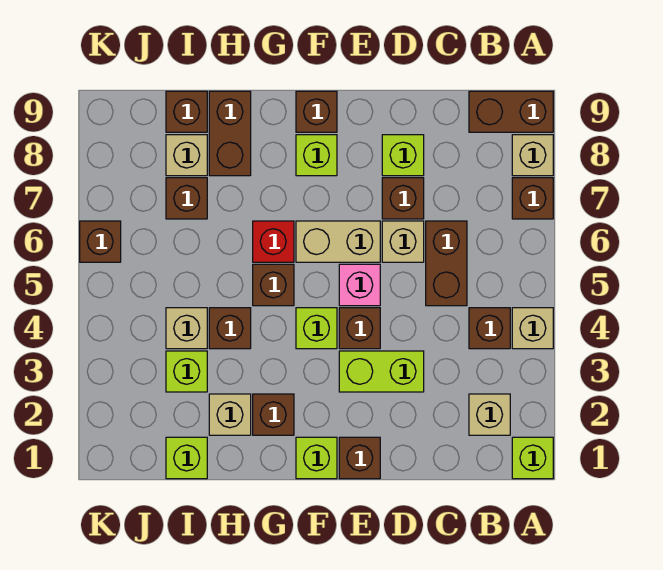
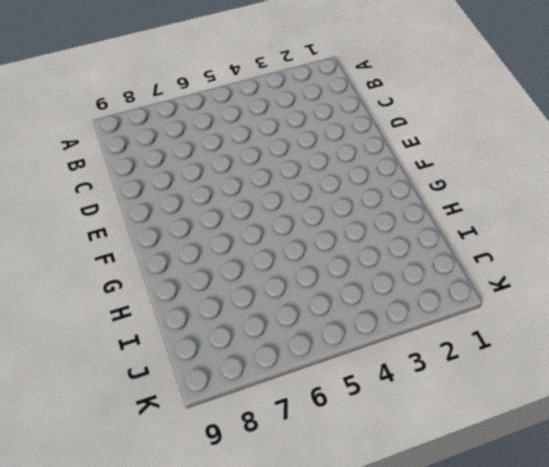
none -> lime brick A1 level 1
none -> tan brick A4 level 1
none -> brown brick A7 level 1
none -> tan brick A8 level 1

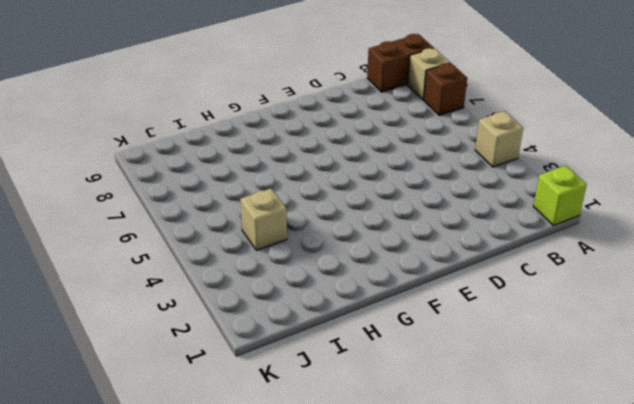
none -> tan brick B2 level 1
none -> brown brick B4 level 1
none -> brown brick C5:C6 level 1
none -> lime brick D3:E3 level 1

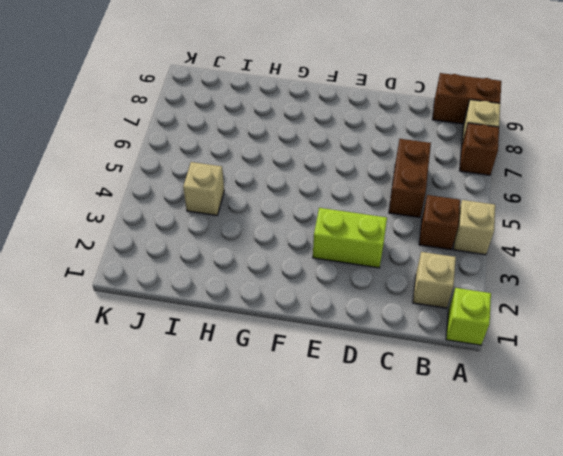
none -> tan brick D6 level 1
none -> brown brick D7 level 1
none -> lime brick D8 level 1
none -> brown brick E1 level 1

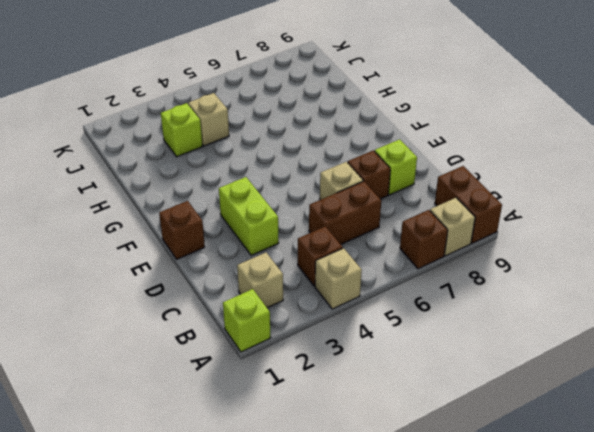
none -> brown brick E4 level 1
none -> pink brick E5 level 1
none -> tan brick E6:F6 level 1
none -> lime brick F1 level 1

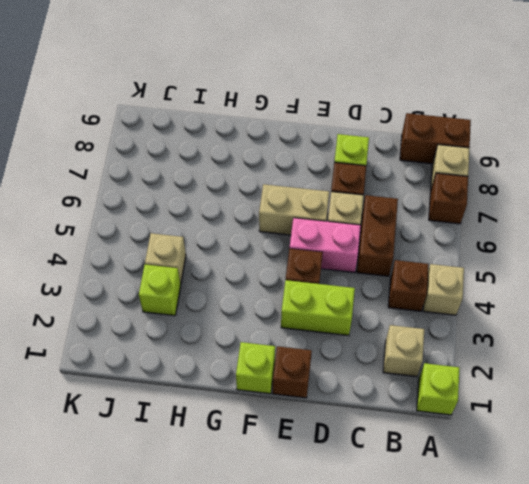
pink brick D5:E5 level 1 -> pink brick E5 level 1
none -> lime brick F4 level 1
none -> lime brick F8 level 1
none -> brown brick F9 level 1
none -> brown brick G2 level 1

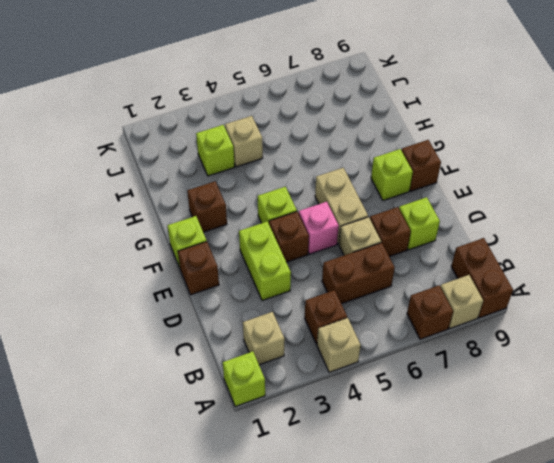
none -> brown brick G5 level 1
none -> red brick G6 level 1
none -> tan brick H2 level 1
none -> brown brick H4 level 1

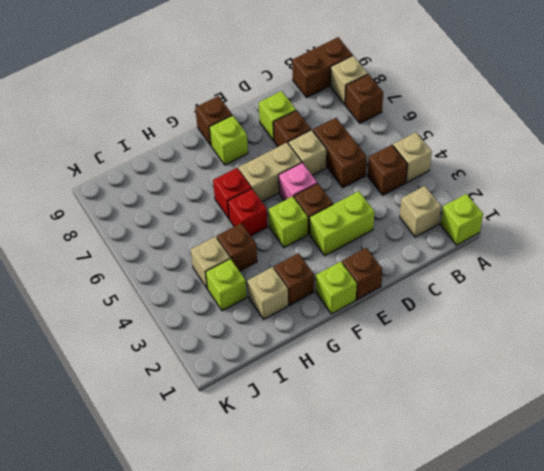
red brick G5 level 1 -> brown brick G5 level 1
none -> brown brick H8:H9 level 1
none -> lime brick I1 level 1
none -> brown brick I7 level 1
none -> tan brick I8 level 1

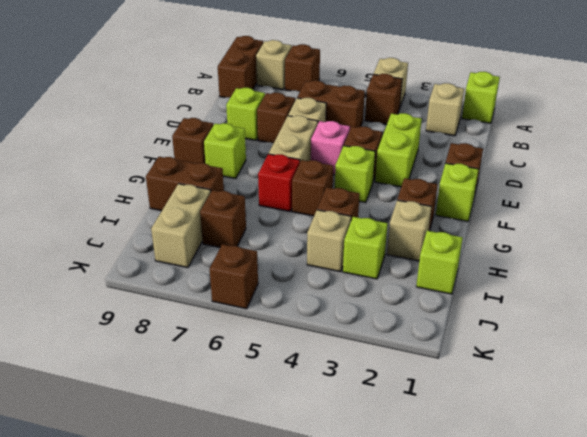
tan brick I8:J8 level 1 -> tan brick I8 level 1
none -> brown brick I9 level 1

